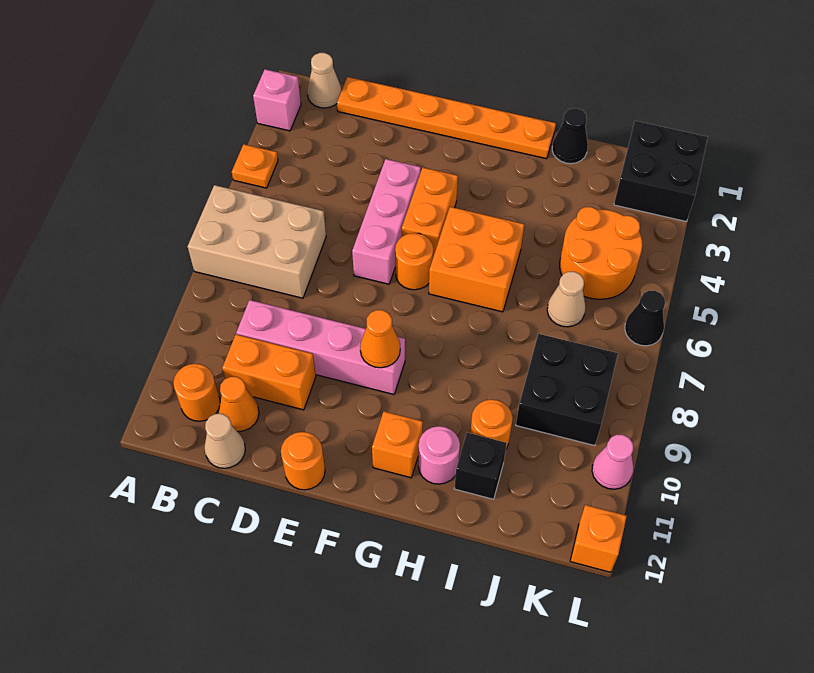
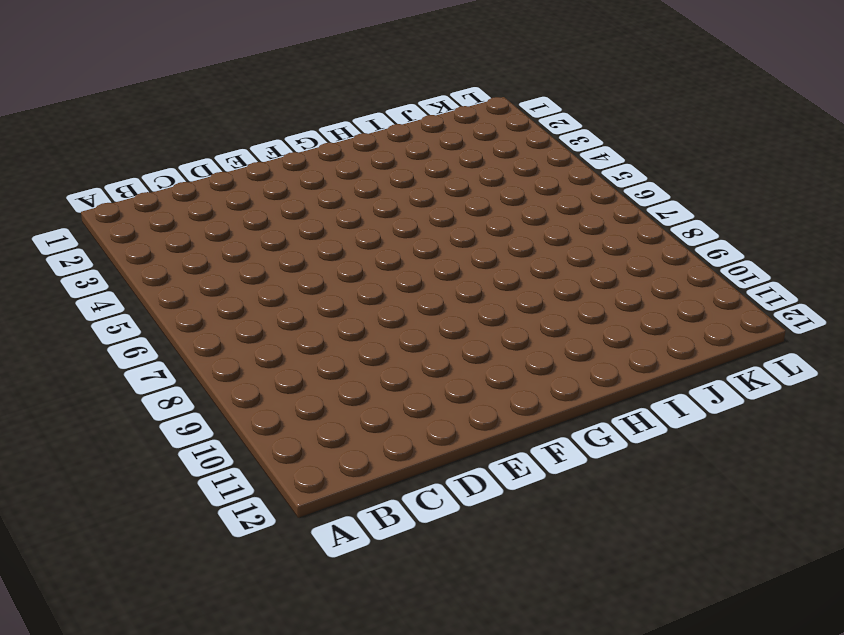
none -> pink brick A2 level 1
none -> orange plate A4 level 1
none -> tan brick A6:C7 level 1

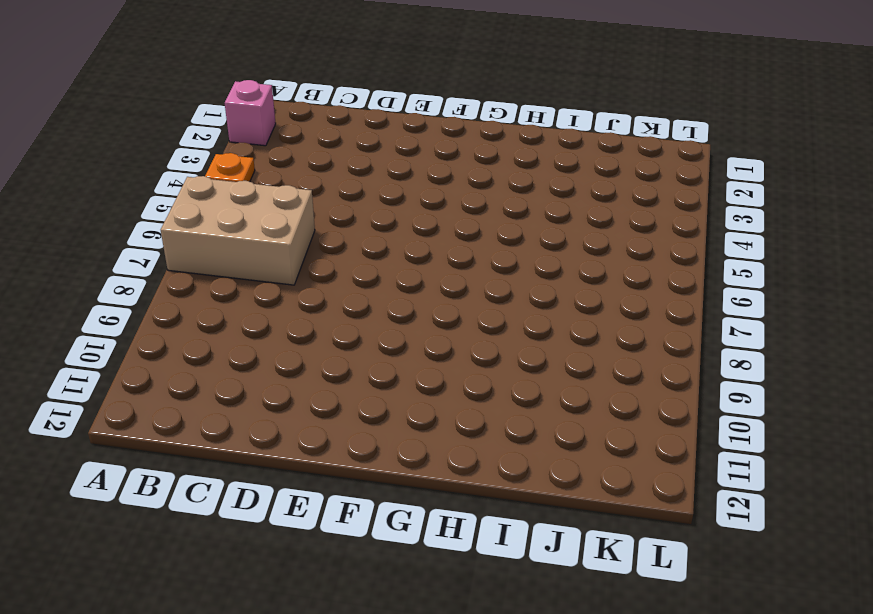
none -> tan cone B1 level 1
none -> orange round brick B11 level 1
none -> orange plate C1:H1 level 1

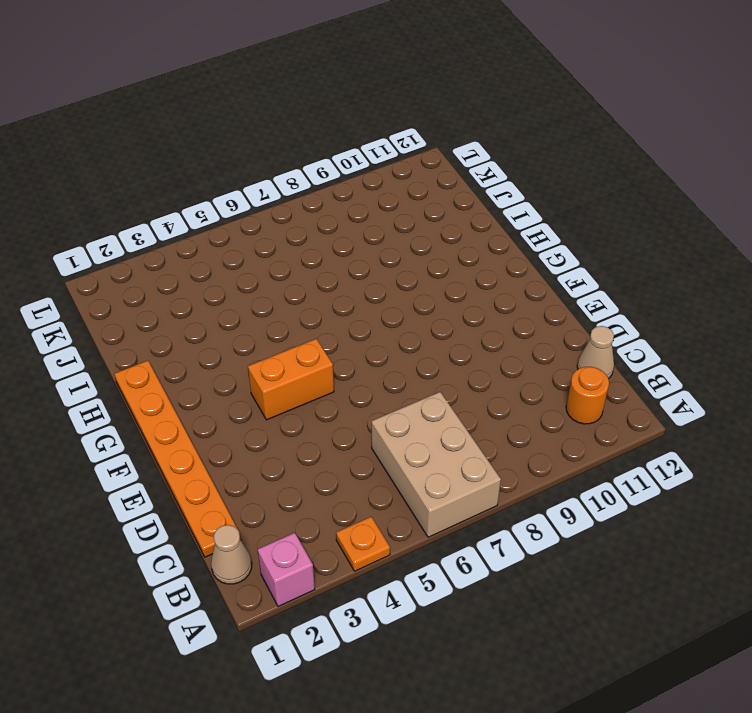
none -> pink brick C9:F9 level 1
none -> orange brick C10:D10 level 1
none -> orange cone C11 level 1

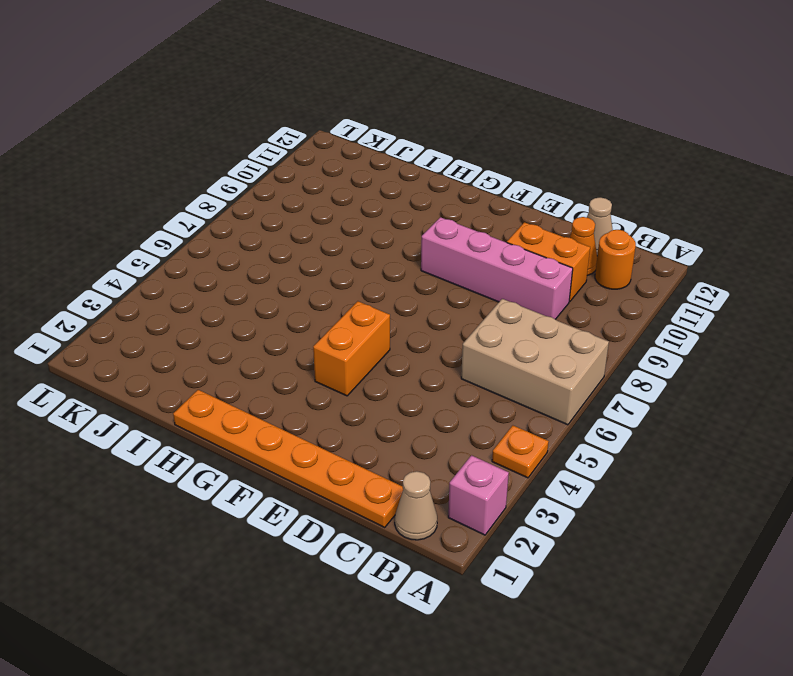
none -> pink brick E4:E6 level 1
none -> orange round brick E12 level 1
none -> orange round brick F6 level 1

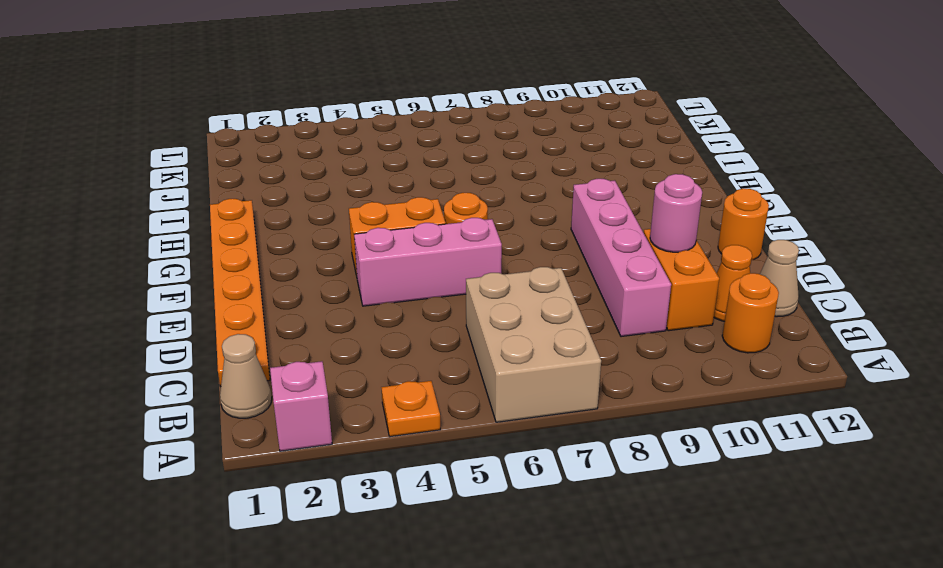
pink round brick D10 level 2 -> pink round brick H11 level 1
none -> orange brick G5:H6 level 1
none -> orange brick G11 level 1
none -> black cone I1 level 1

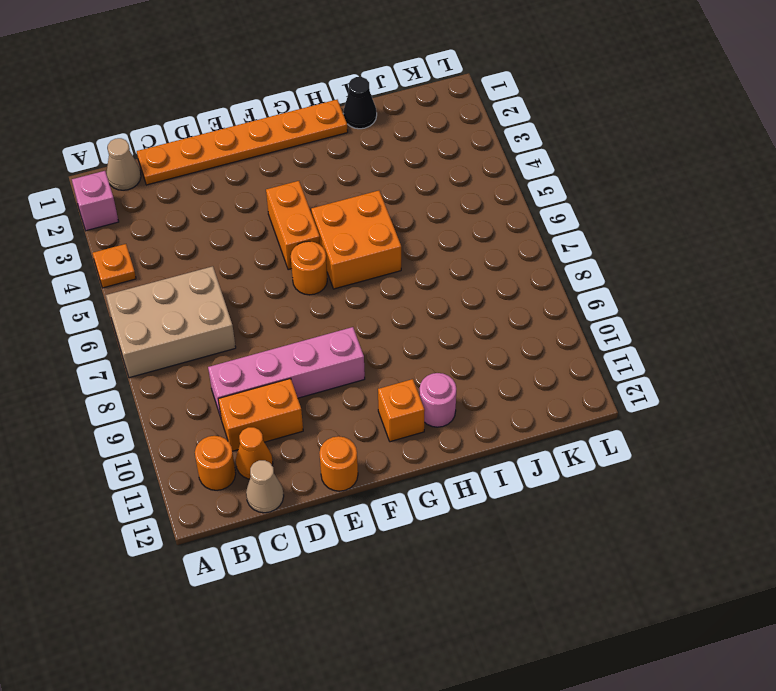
none -> pink brick E4:E6 level 1
none -> orange round brick I10 level 1
none -> black brick I11 level 1

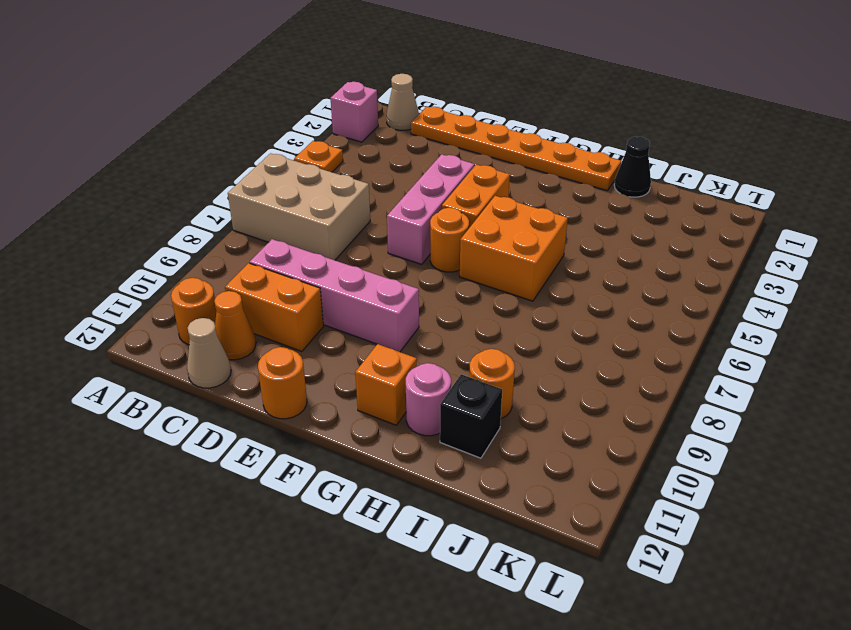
none -> orange round brick J4:K5 level 1
none -> tan cone J6 level 1
none -> black brick J8:K9 level 1

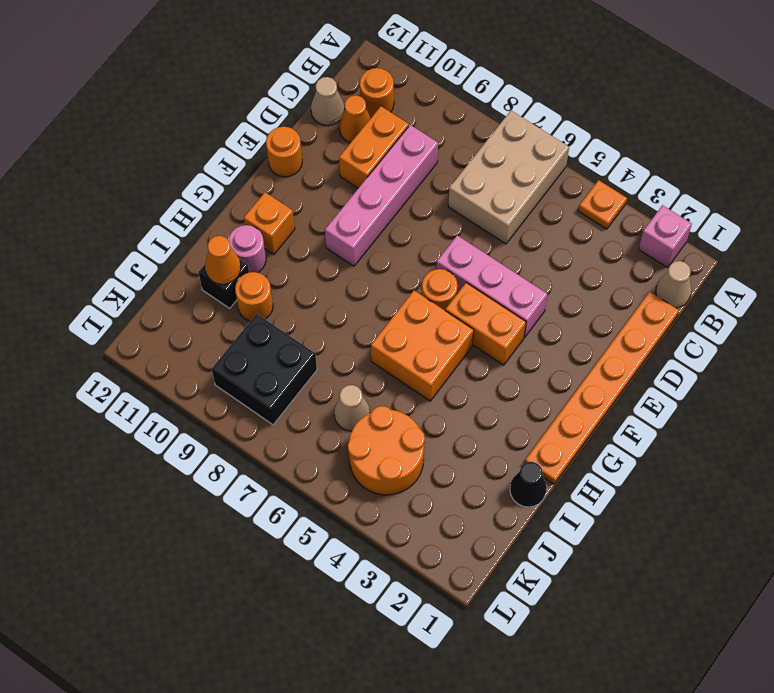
orange cone I11 level 2 -> orange cone F9 level 2
none -> black brick K1:L2 level 1
none -> black cone L6 level 1
none -> pink cone L10 level 1

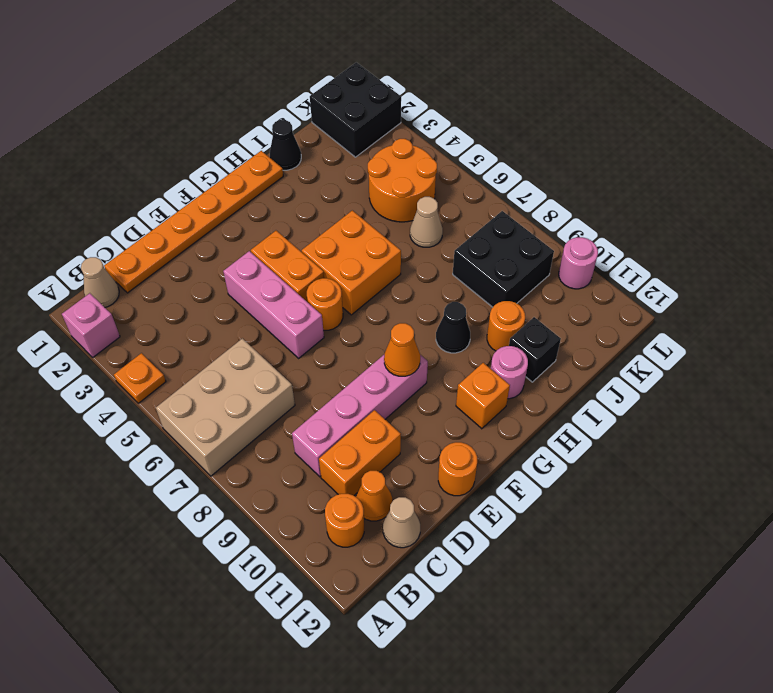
black cone H9 level 1 -> black cone L6 level 1
pink round brick L10 level 1 -> pink cone L10 level 1
none -> orange brick L12 level 1

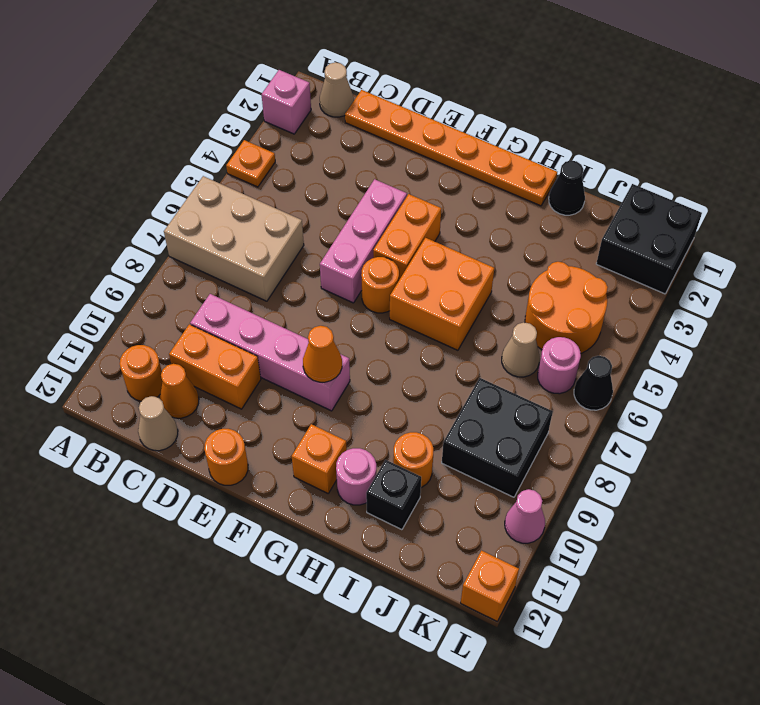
pink round brick K6 level 1 -> none

